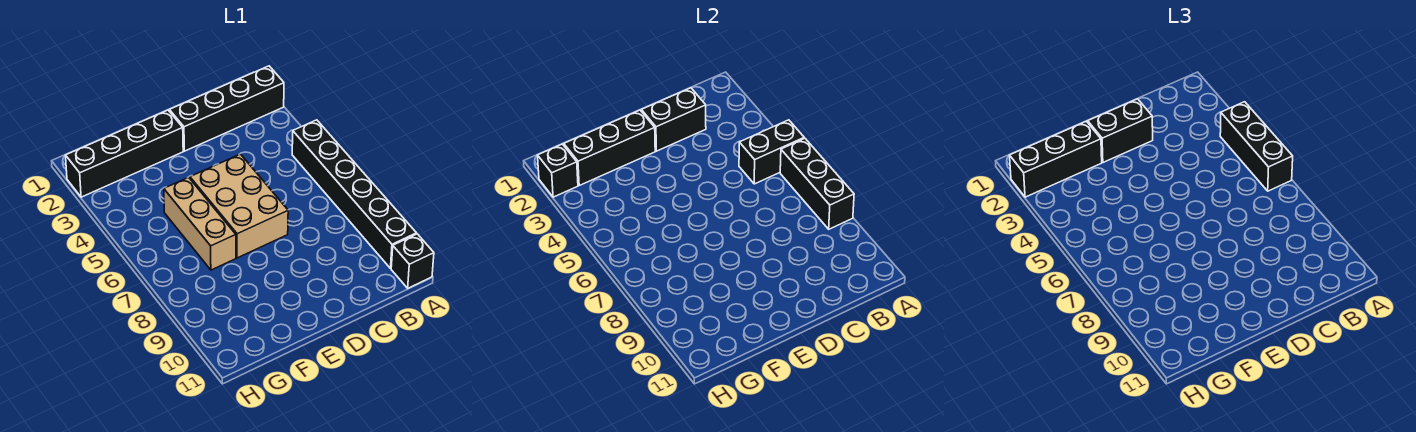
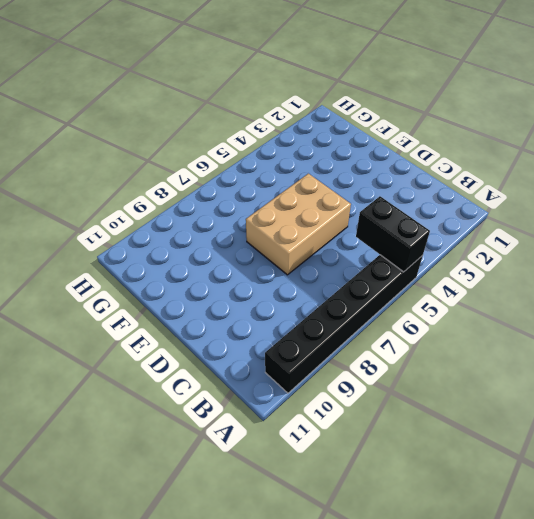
none -> black brick A2:D2 level 1
none -> black brick A11 level 1
none -> black brick E2:H2 level 1

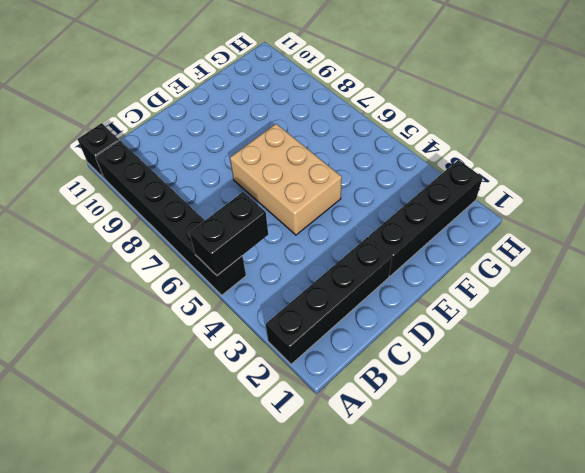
none -> tan brick F5:F7 level 1
none -> black brick A6:A8 level 2
none -> black brick C2:D2 level 2

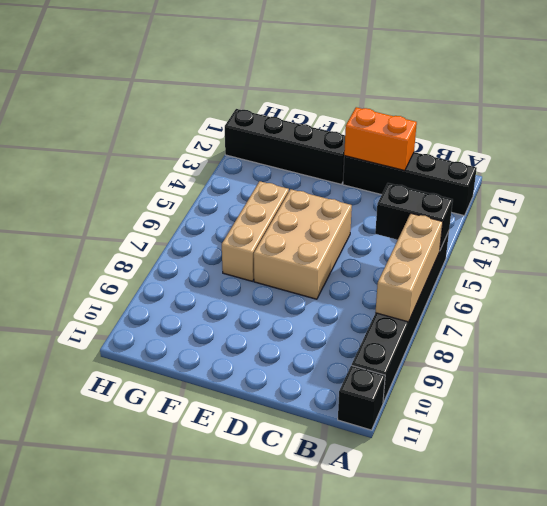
tan brick A6:A8 level 2 -> black brick A6:A8 level 2
orange brick C2:D2 level 2 -> black brick C2:D2 level 2
none -> black brick E2:G2 level 2
none -> black brick H2 level 2
none -> black brick A4:A6 level 3

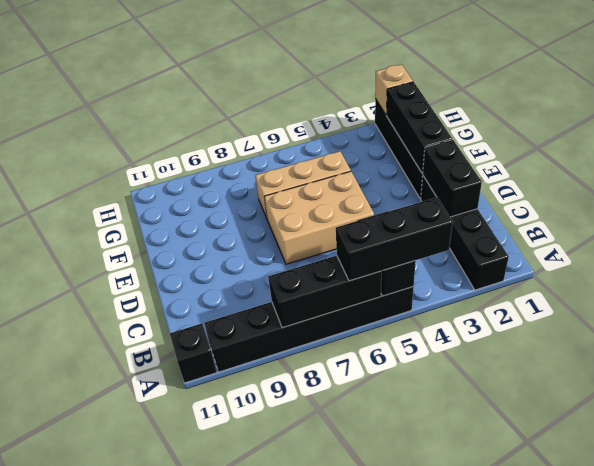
tan brick H2 level 2 -> black brick H2 level 2
none -> black brick D2:E2 level 3
none -> black brick F2:H2 level 3

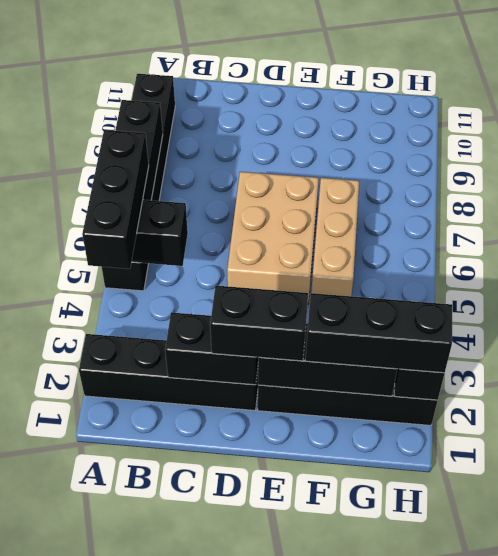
none -> black brick A11 level 1

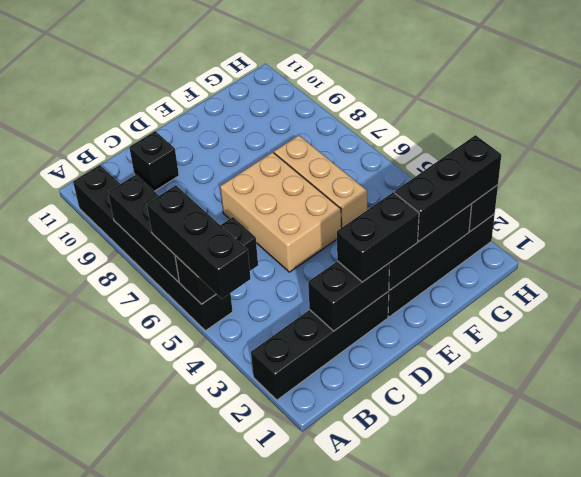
black brick C10 level 1 -> black brick A11 level 1

